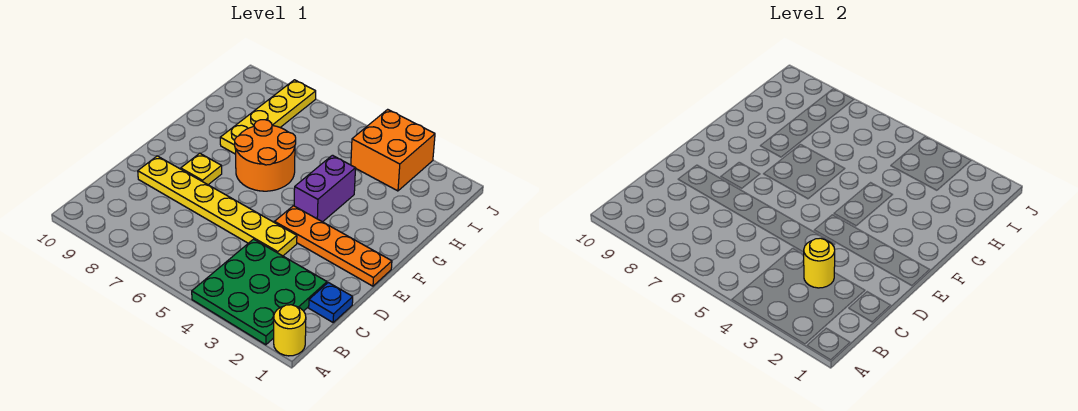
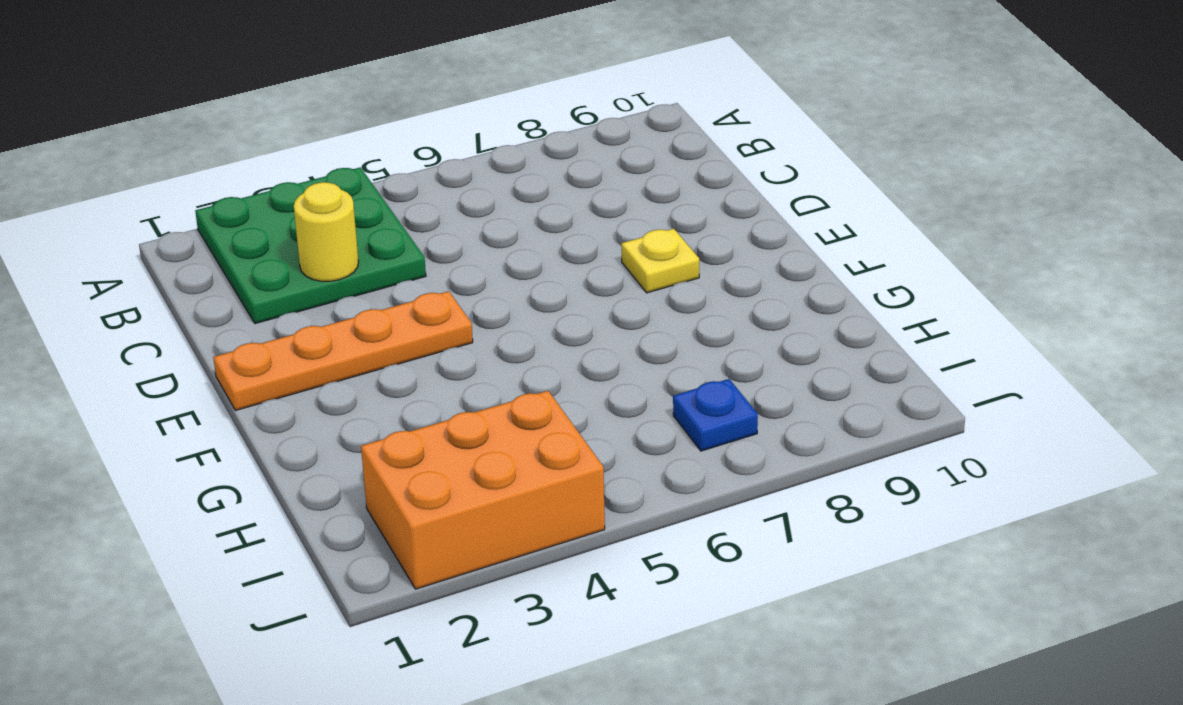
orange brick I2:J4 level 1 -> orange brick I3:J4 level 1
blue plate I7 level 1 -> blue plate C1 level 1
none -> yellow round brick A1 level 1
none -> yellow plate D4:D9 level 1

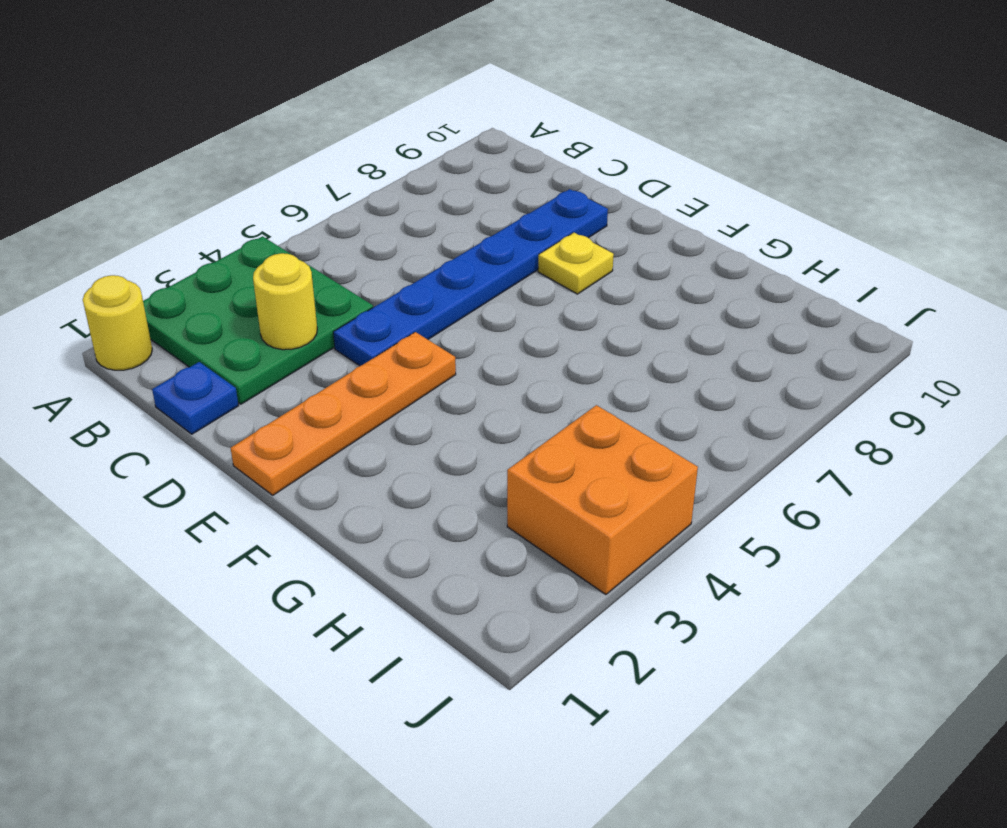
blue plate D4:D9 level 1 -> yellow plate D4:D9 level 1
none -> purple brick F4:G4 level 1
none -> orange round brick F6:G7 level 1

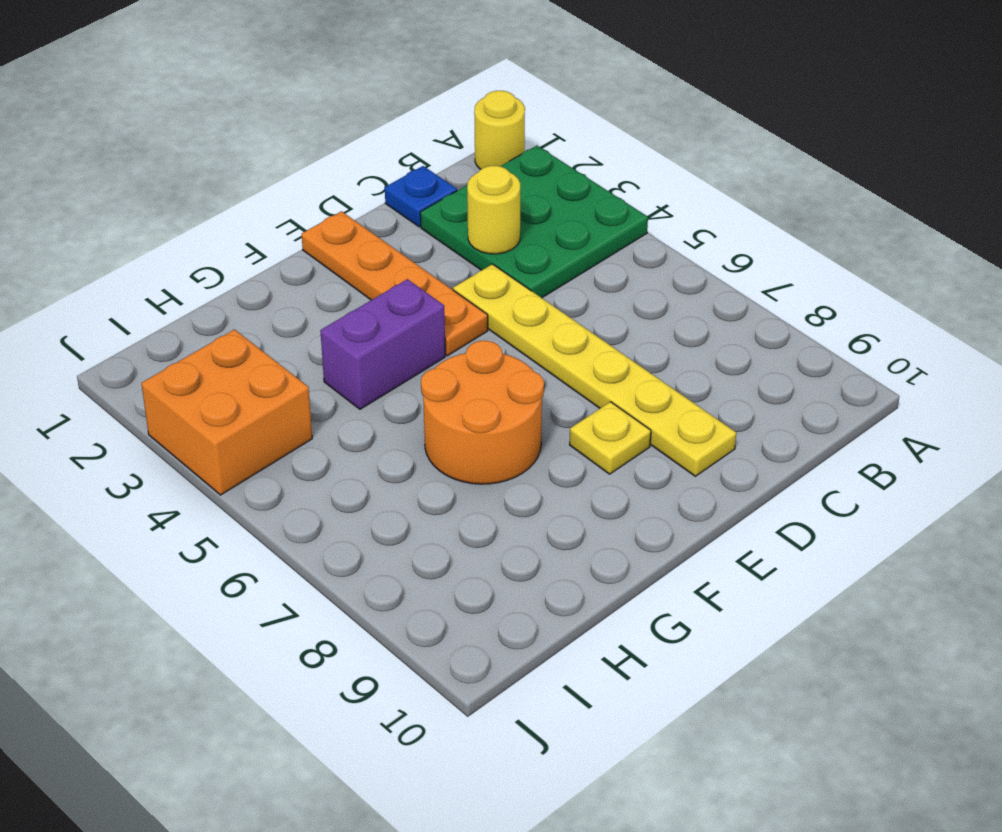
none -> yellow plate G8:J8 level 1

